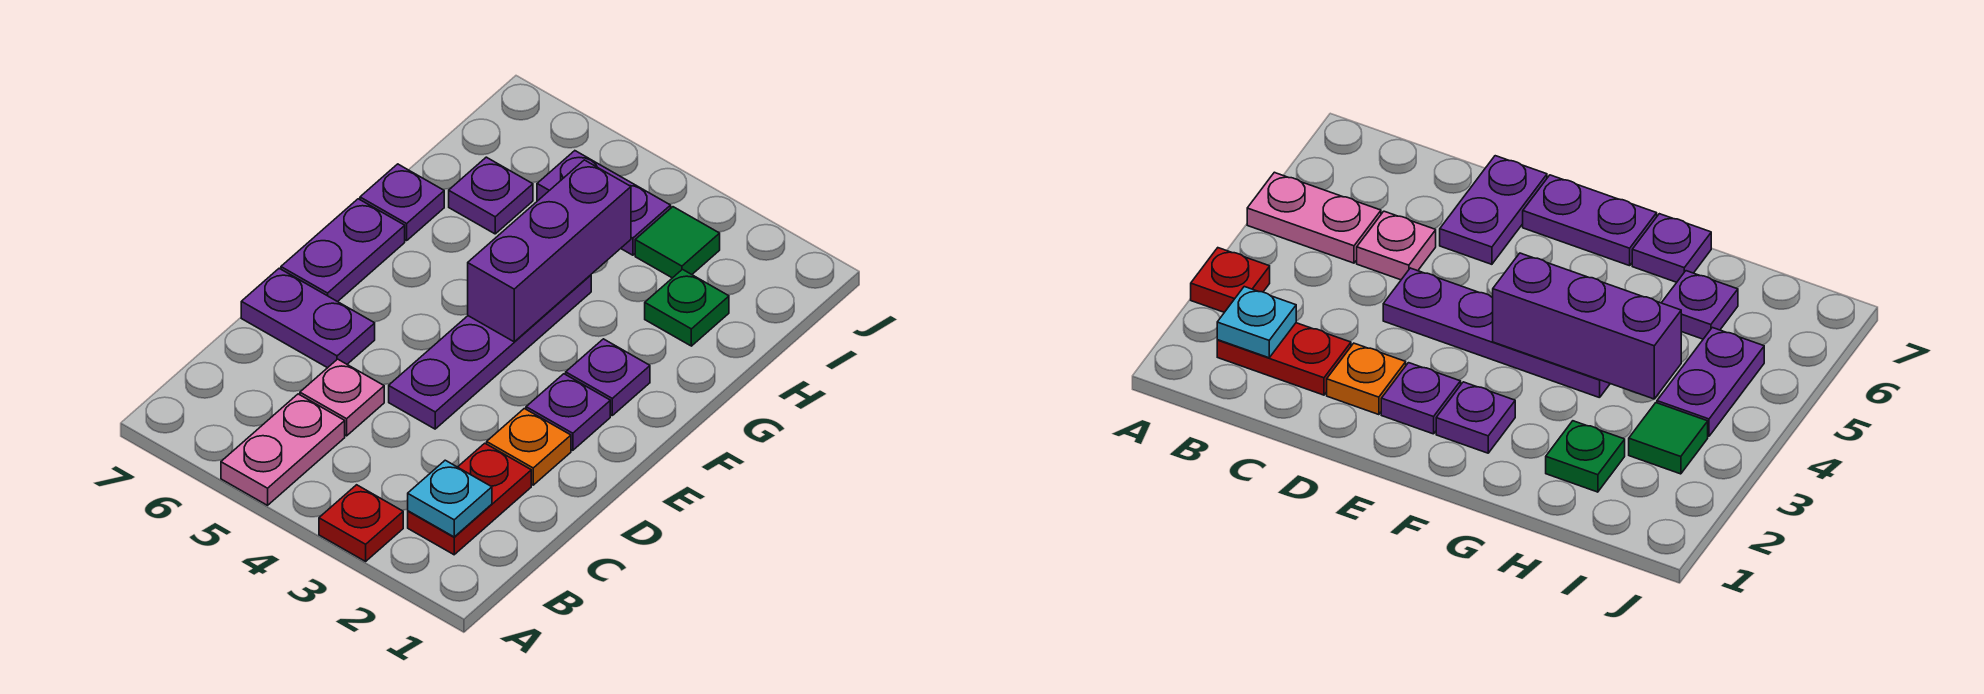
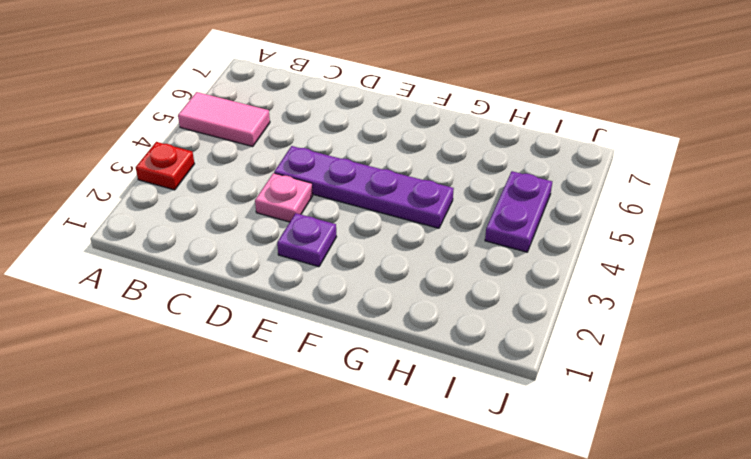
pink tile A5:B5 level 1 -> pink plate A5:B5 level 1
pink plate D3 level 1 -> pink plate C5 level 1
none -> red plate B2:C2 level 1
none -> orange plate D2 level 1
none -> purple plate D6:D7 level 1

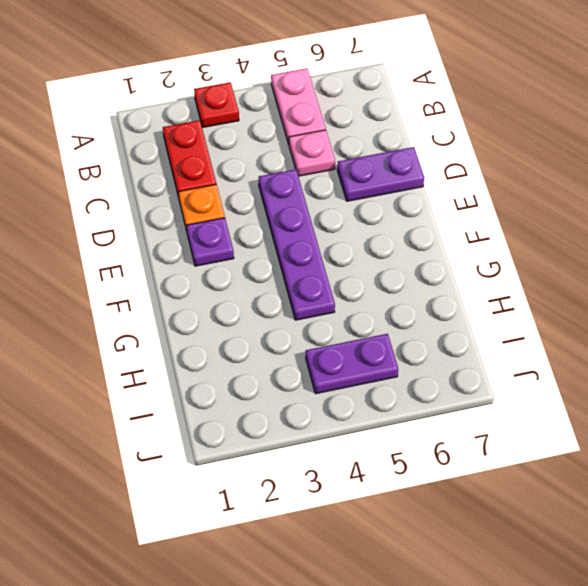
none -> purple plate E7:F7 level 1
none -> purple plate F2 level 1
none -> purple plate G7 level 1

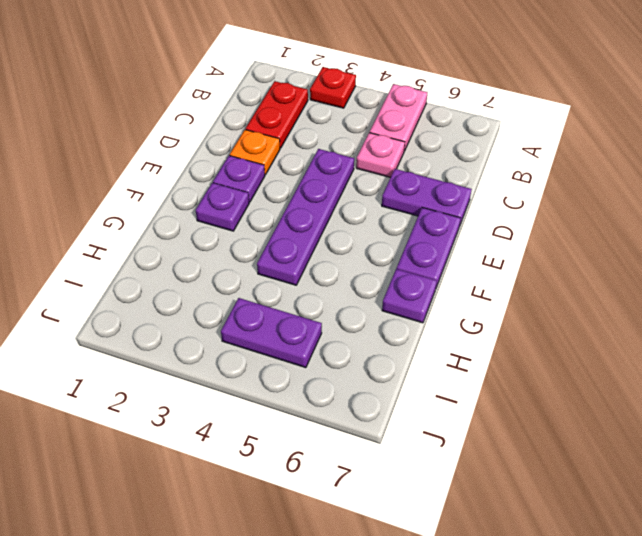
none -> green plate H2 level 1
none -> purple plate H6 level 1
none -> green tile I3 level 1

